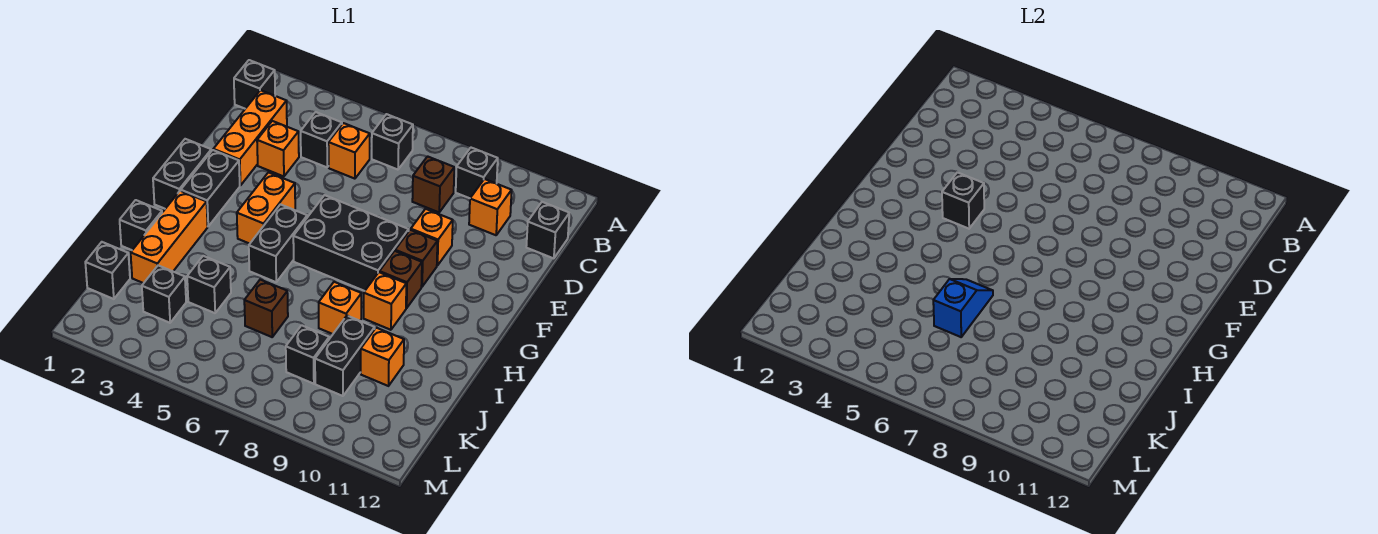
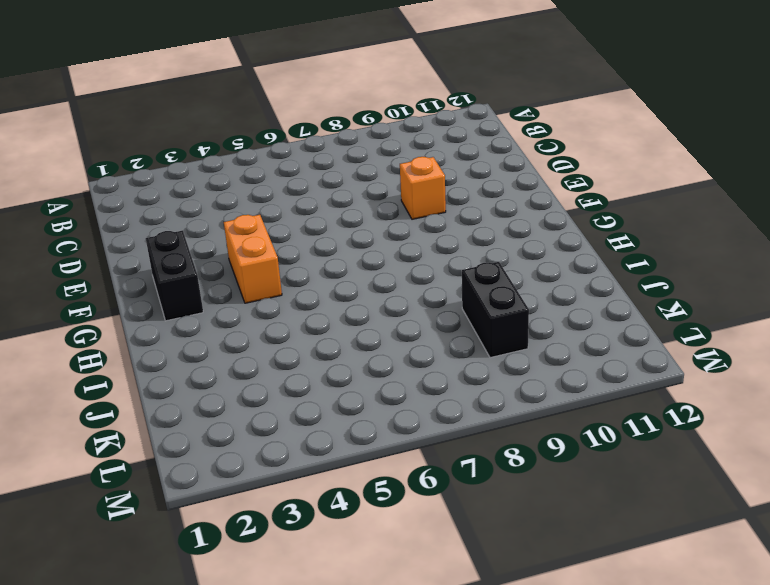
none -> black brick B1 level 1
none -> black brick B6 level 1
none -> black brick B9 level 1
none -> orange brick C2:E2 level 1

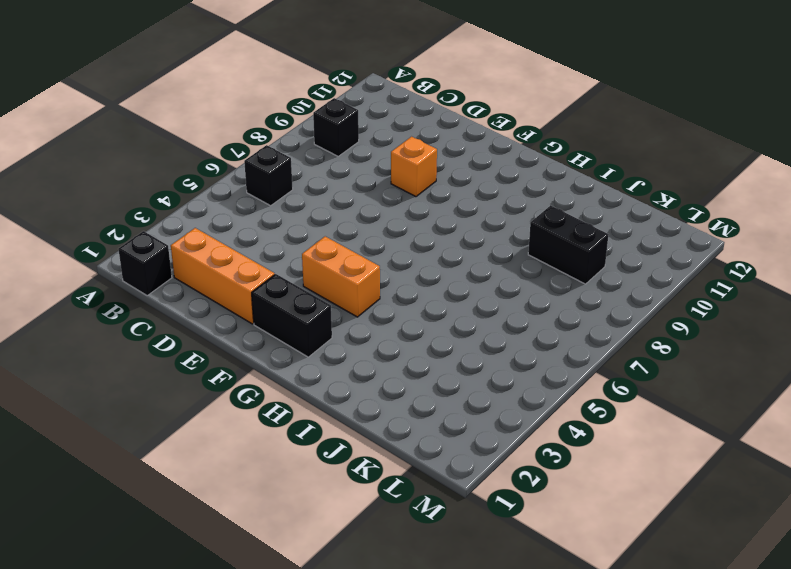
none -> black brick C4 level 1
none -> orange brick C5 level 1
none -> brown brick C8 level 1
none -> orange brick C10 level 1

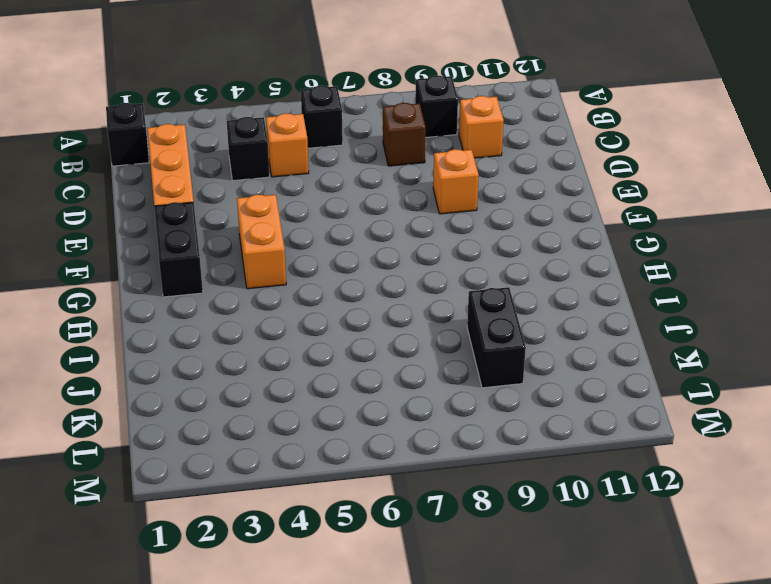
none -> black brick C12 level 1
none -> orange brick D3 level 1
none -> black brick F1:G1 level 1
none -> black brick F6:G8 level 1

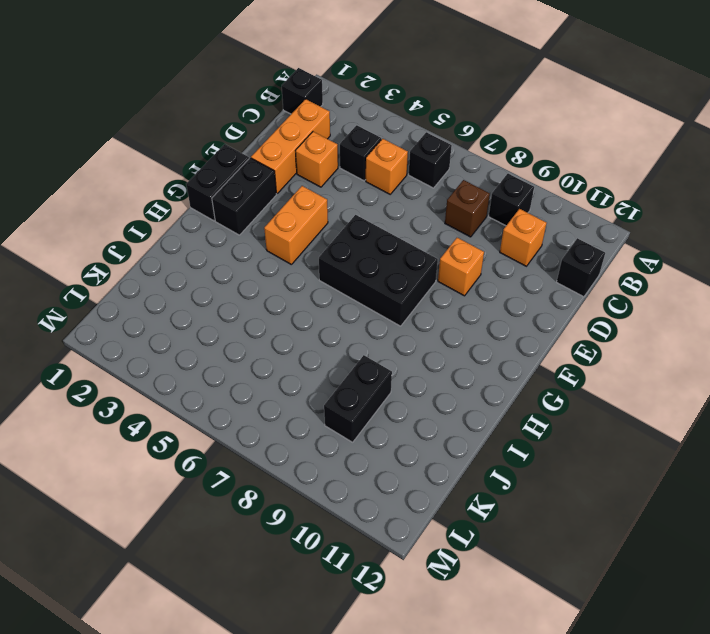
none -> brown brick F9 level 1
none -> black brick G5:H5 level 1
none -> brown brick G9 level 1
none -> orange brick H2:J2 level 1

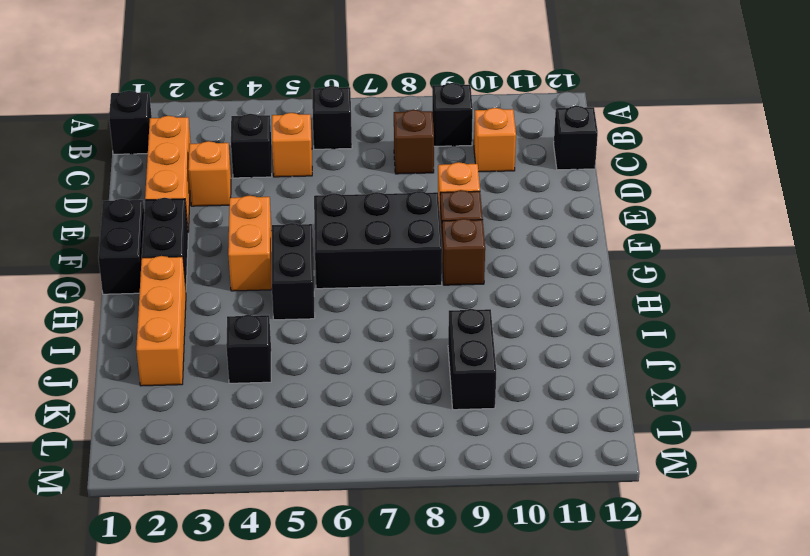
none -> orange brick H9 level 1
none -> black brick I1 level 1
none -> orange brick I8 level 1
none -> brown brick J6 level 1

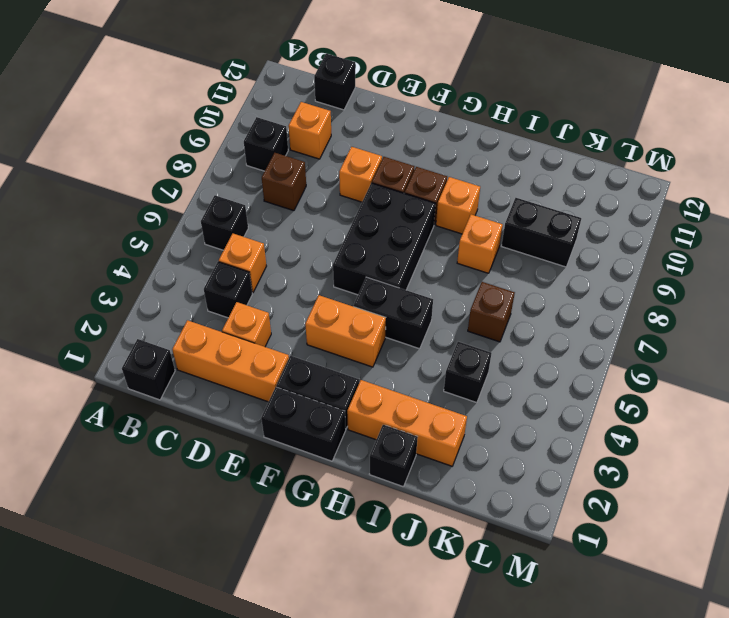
none -> orange brick J10 level 1
none -> black brick K1 level 1
none -> black brick K3 level 1
none -> black brick K8 level 1

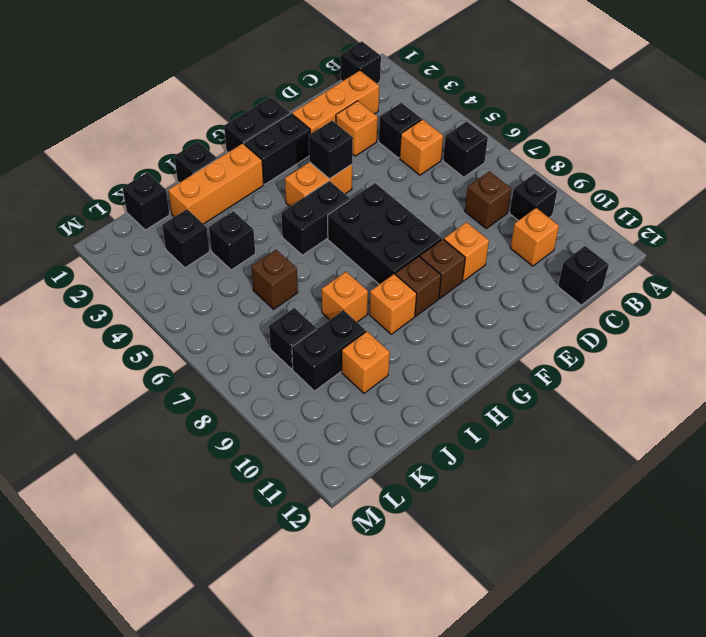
none -> blue slope I6:J6 level 2 top J

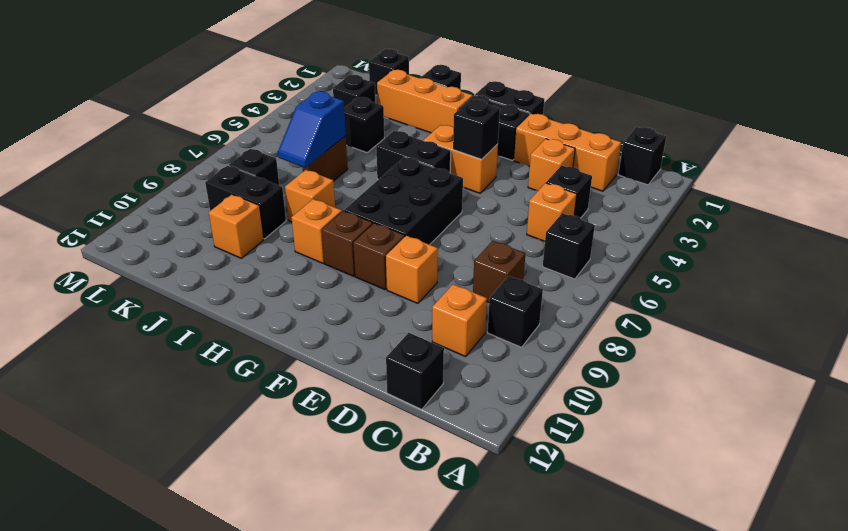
blue slope J6:J7 level 2 top 6 -> blue slope I6:J6 level 2 top J

